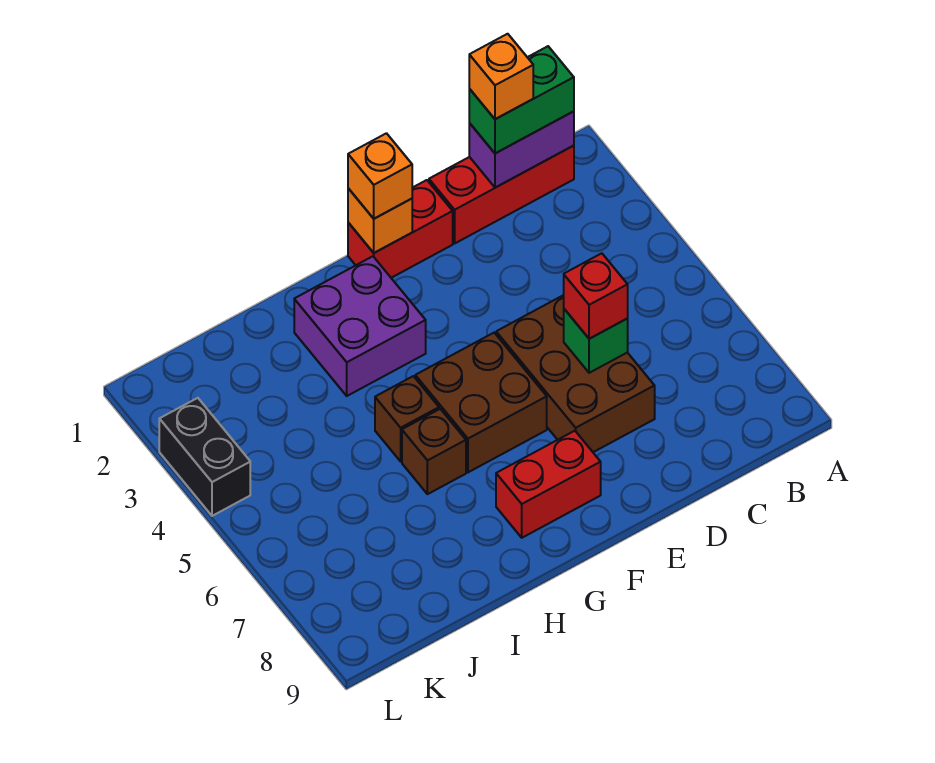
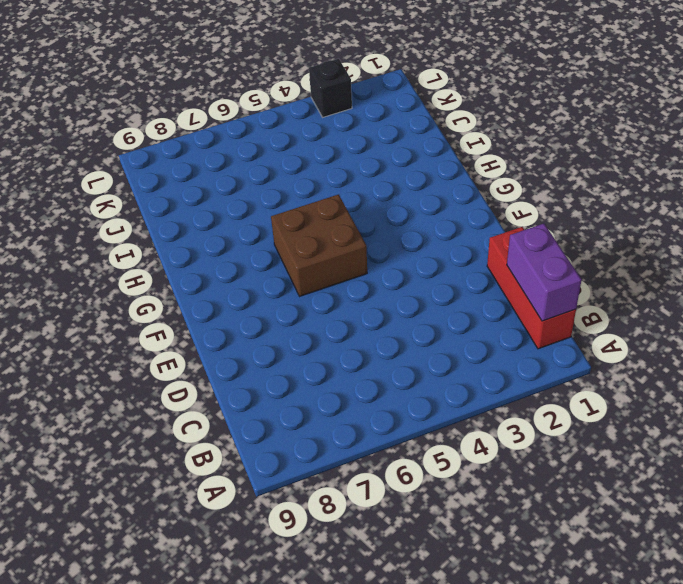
black brick L3 level 1 -> black brick L3:L4 level 1
none -> brown brick D5:E7 level 1
none -> red brick E1:F1 level 1
none -> red brick F8:G8 level 1

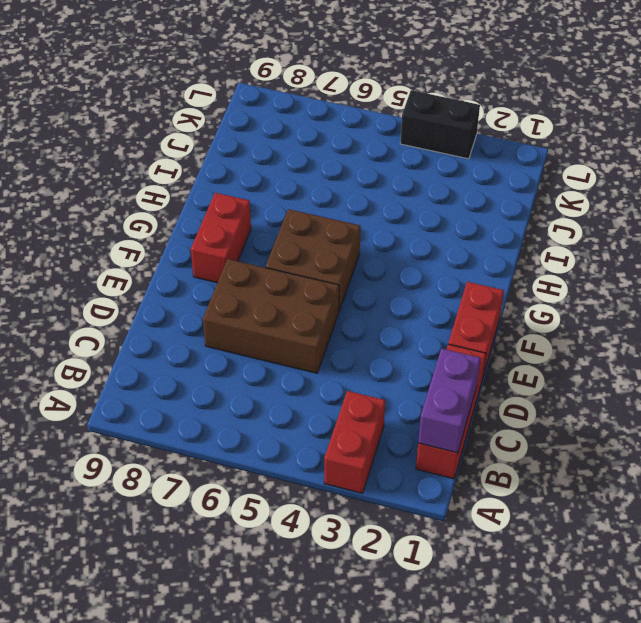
red brick A3:B3 level 1 -> none
none -> purple brick G2:H3 level 1
none -> brown brick H5 level 1
none -> brown brick H6 level 1

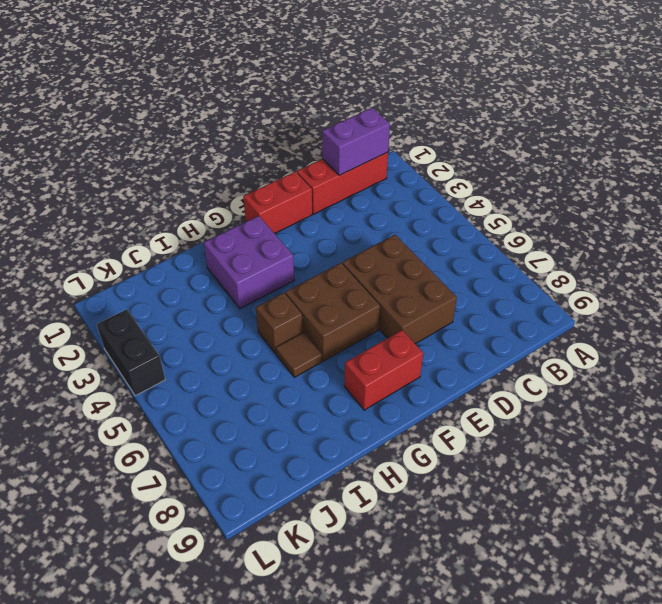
brown tile H6 level 1 -> brown brick H6 level 1
none -> green brick D6 level 2
none -> orange brick F1 level 2
none -> green brick B1:C1 level 3

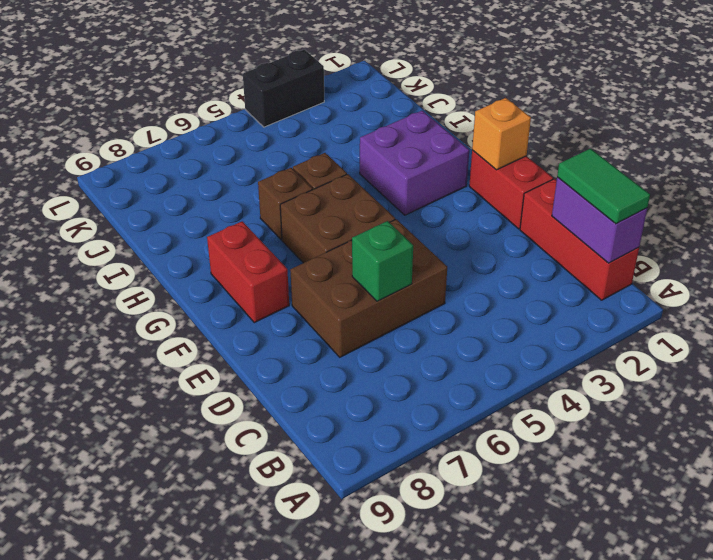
green tile B1:C1 level 3 -> green brick B1:C1 level 3
none -> red brick D6 level 3
none -> orange brick F1 level 3
none -> orange brick C1 level 4

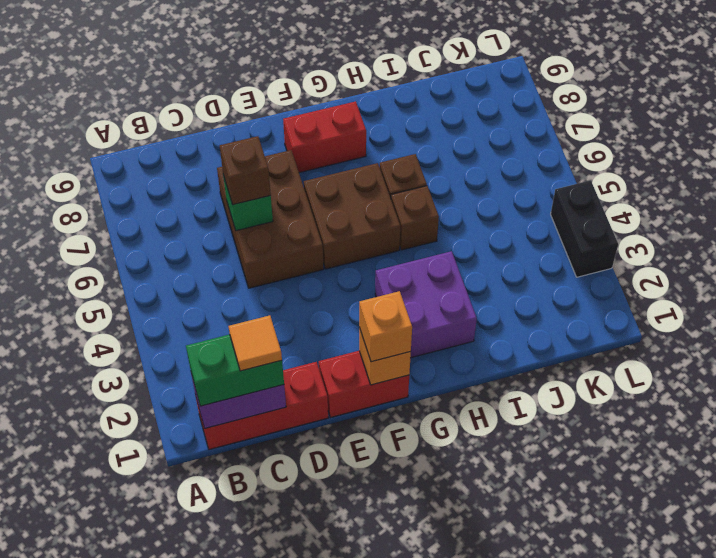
orange tile C1 level 4 -> orange brick C1 level 4
brown brick D6 level 3 -> red brick D6 level 3

